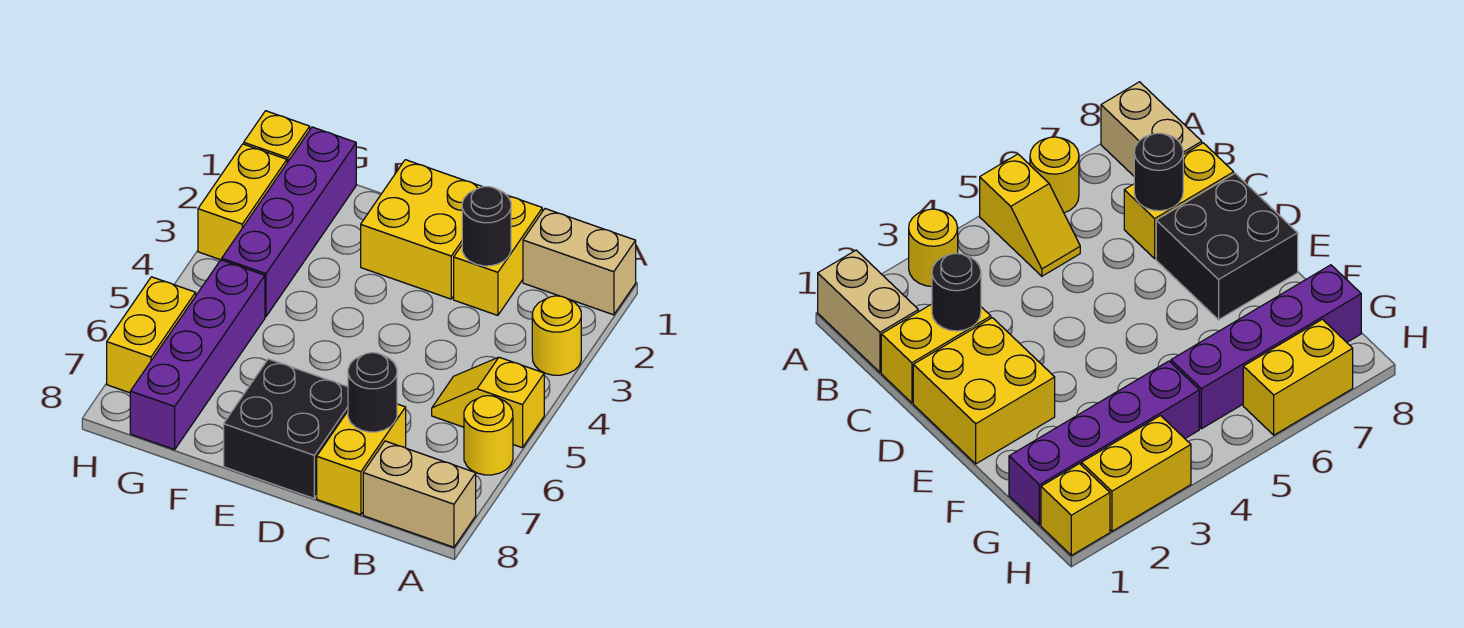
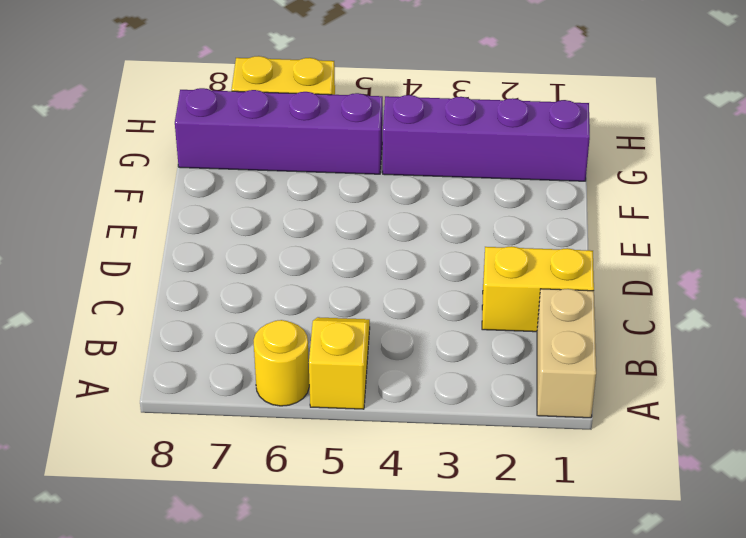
none -> yellow round brick A3 level 1
none -> tan brick A8:B8 level 1
none -> yellow brick C7:C8 level 1

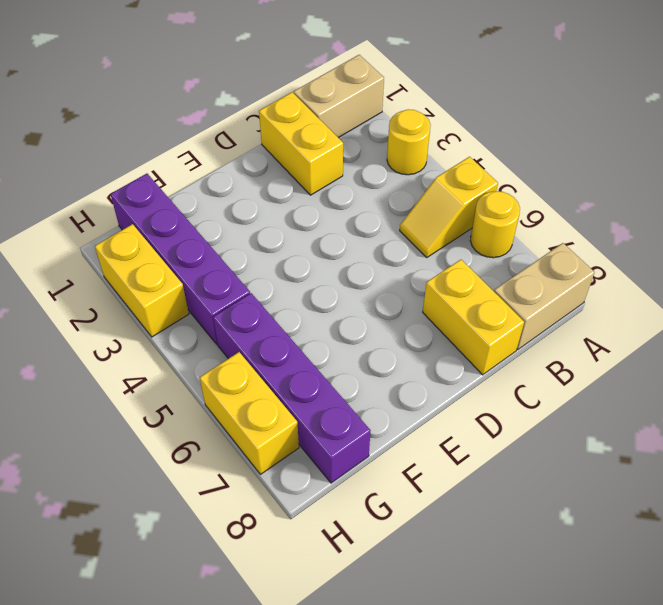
none -> yellow brick D1:E2 level 1
none -> black brick D7:E8 level 1
none -> yellow brick H1 level 1

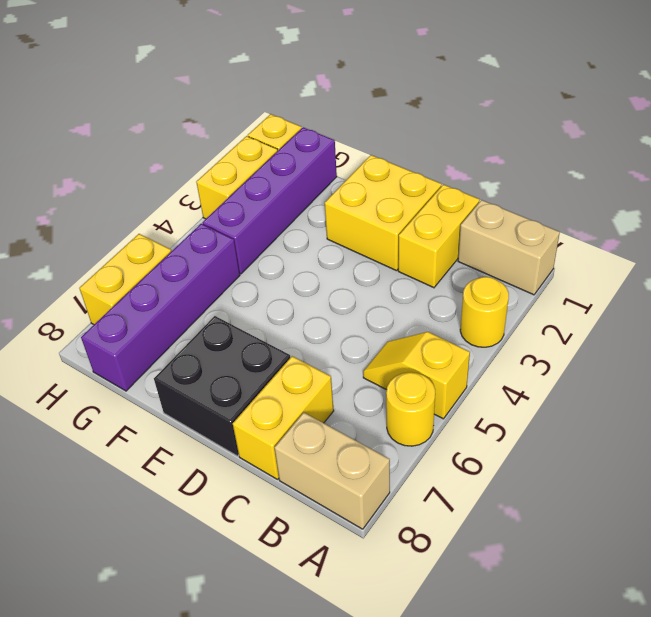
none -> black round brick C2 level 2
none -> black round brick C7 level 2

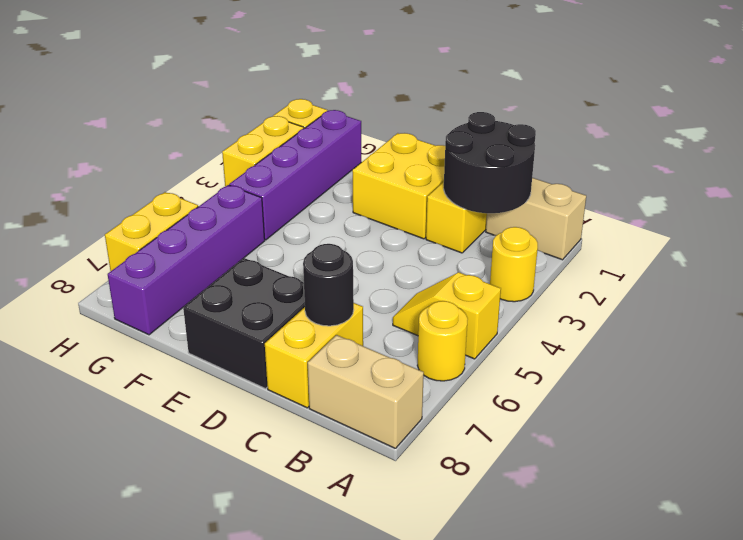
black round brick B1:C2 level 2 -> black round brick C2 level 2

